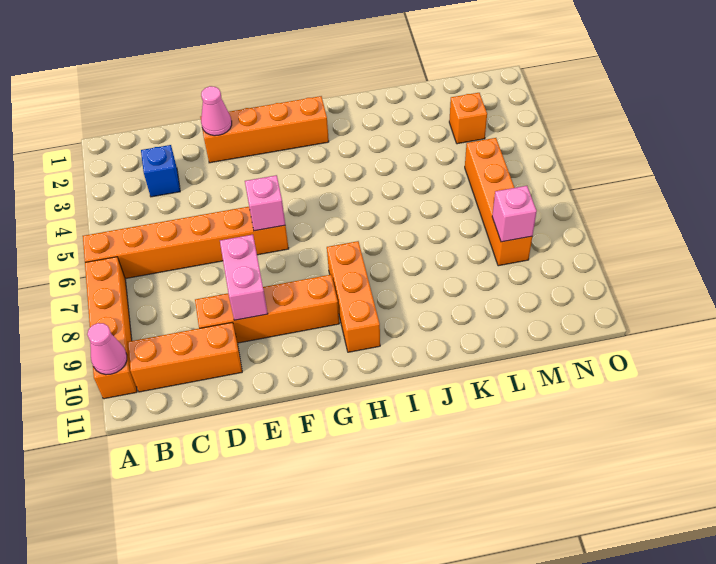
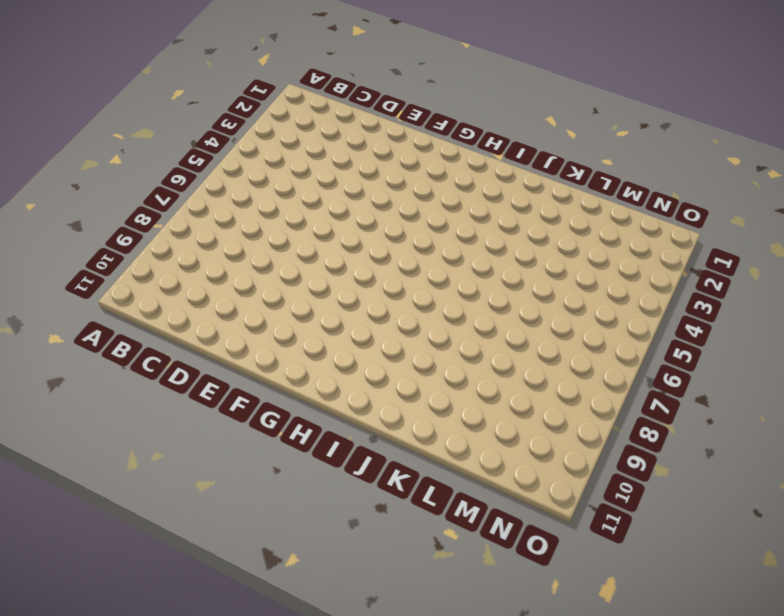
none -> orange brick A6:F6 level 1
none -> orange brick A7:A10 level 1
none -> orange brick B10:D10 level 1

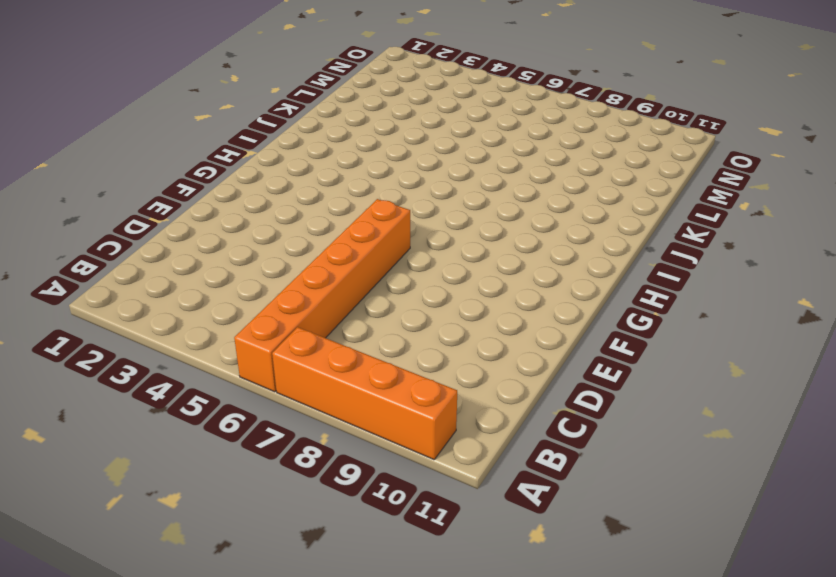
none -> orange brick B10:D10 level 1
none -> blue brick C3 level 1
none -> orange brick D9:G9 level 1

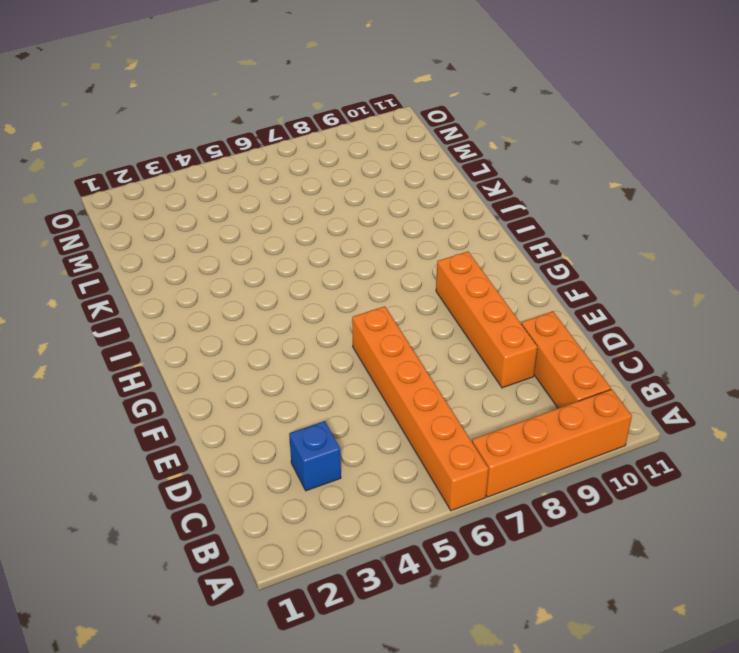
none -> orange brick E2:H2 level 1
none -> orange brick H8:H10 level 1
none -> orange brick M3 level 1

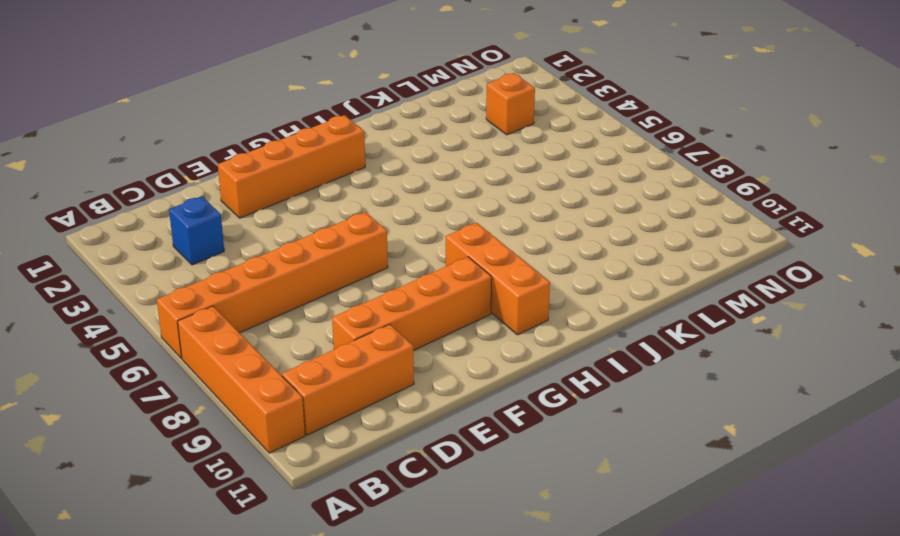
none -> orange brick M5:M8 level 1
none -> pink cone A10 level 2
none -> pink cone E2 level 2

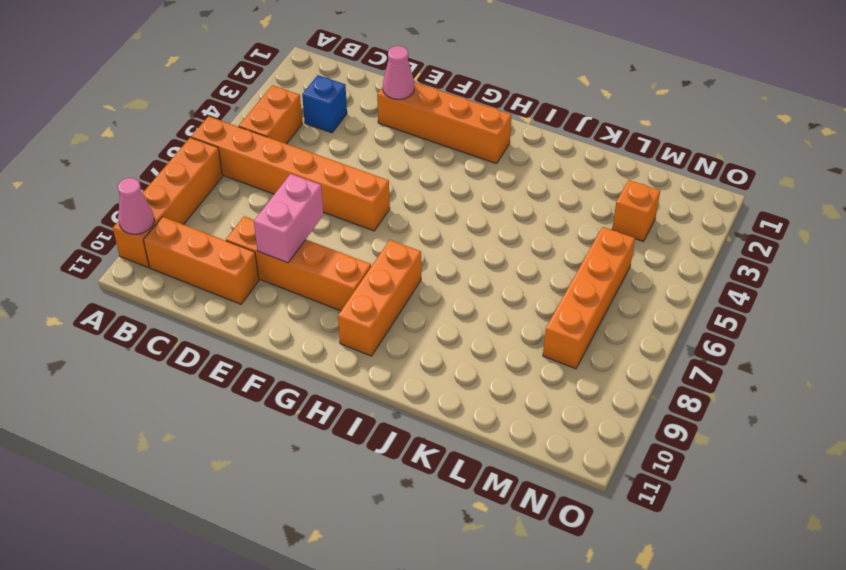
orange brick B4:B5 level 1 -> none
none -> pink brick F6 level 2
none -> pink brick M8 level 2

